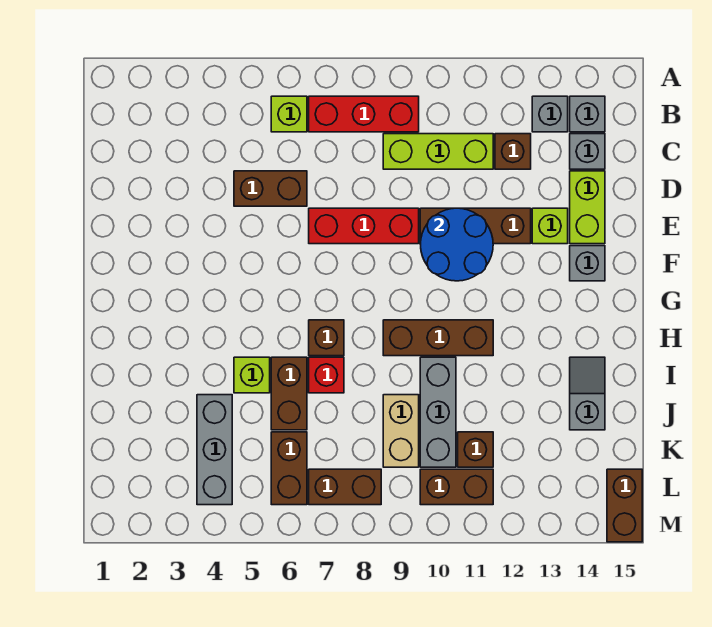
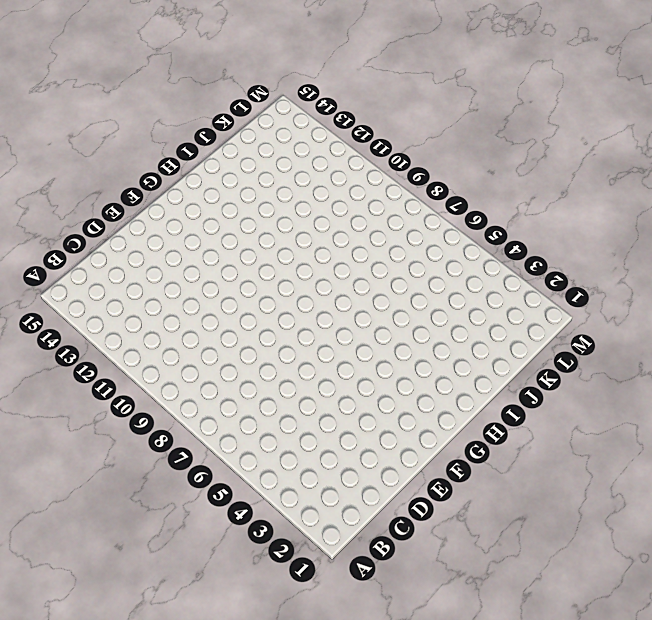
none -> lime brick B6 level 1
none -> red brick B7:B9 level 1
none -> grey brick B13 level 1

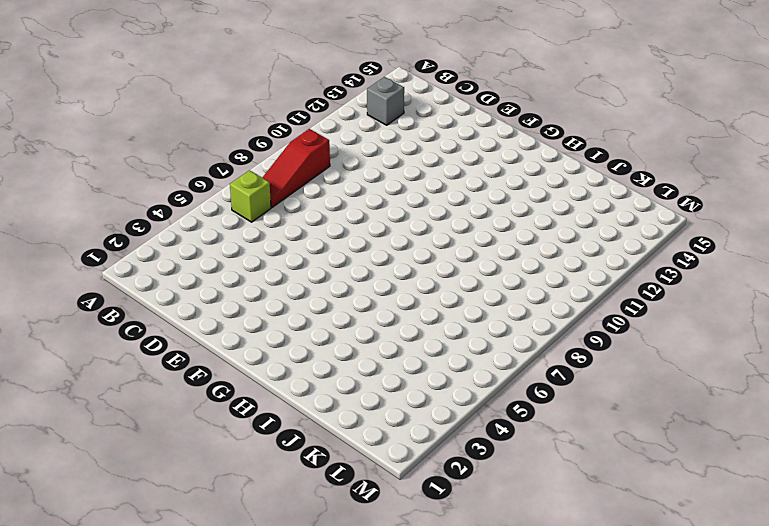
red slope B7:B9 level 1 top 9 -> red brick B7:B9 level 1
none -> grey brick B14 level 1
none -> lime brick C9:C11 level 1
none -> brown brick C12 level 1

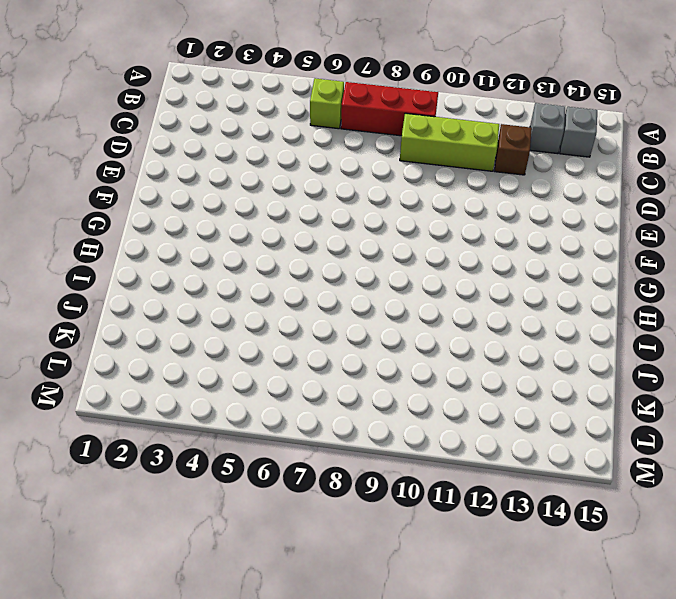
none -> grey brick C14 level 1
none -> brown brick D5:D6 level 1
none -> lime brick D14:E14 level 1

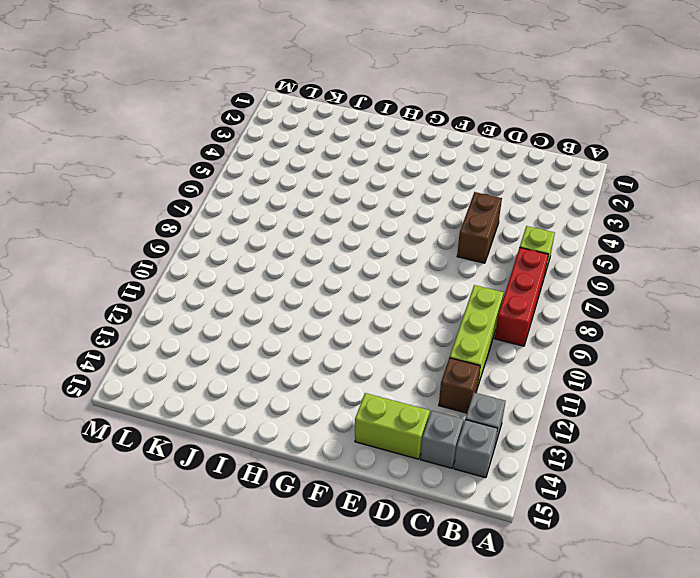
none -> red brick E7:E9 level 1
none -> brown brick E10:E12 level 1
none -> lime brick E13 level 1

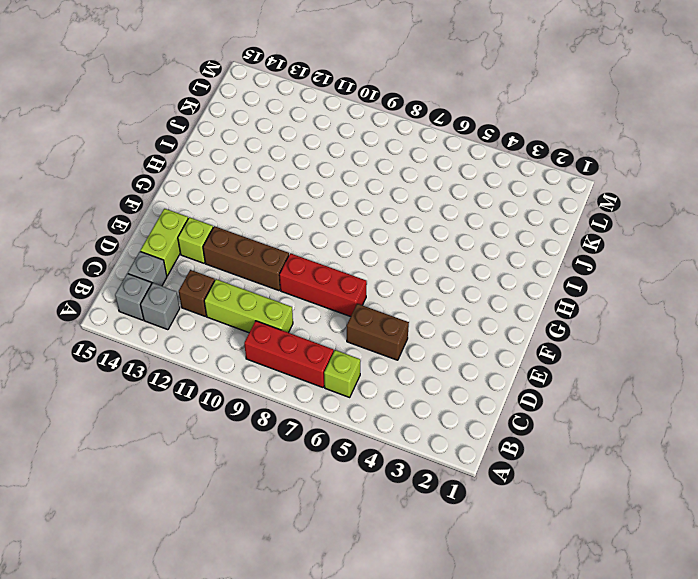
none -> grey brick F14 level 1
none -> brown brick H7 level 1
none -> brown brick H9:H11 level 1

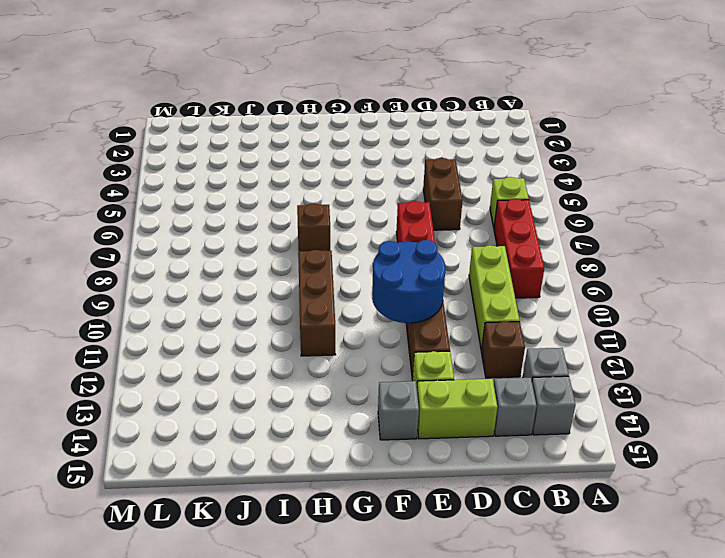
none -> lime brick I5 level 1
none -> brown brick I6:J6 level 1
none -> red brick I7 level 1

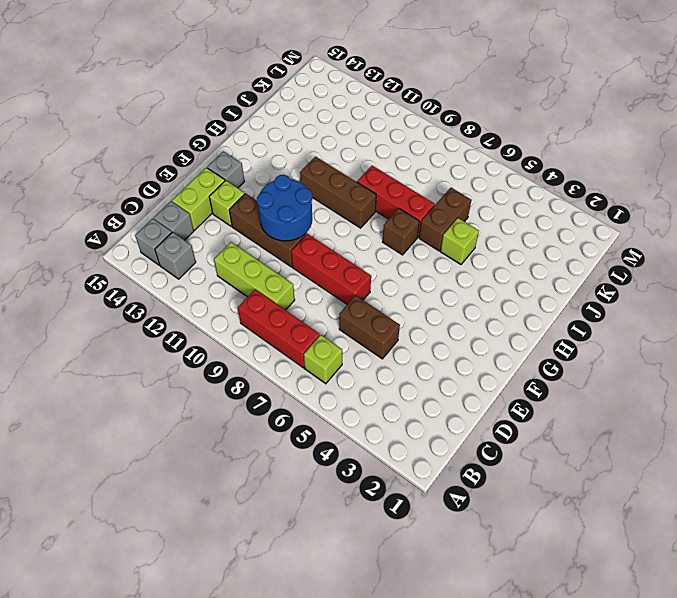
red brick I7:I9 level 1 -> red brick I7 level 1
none -> brown brick C12 level 1
none -> grey brick I10:K10 level 1
none -> grey slope I14:J14 level 1 top J

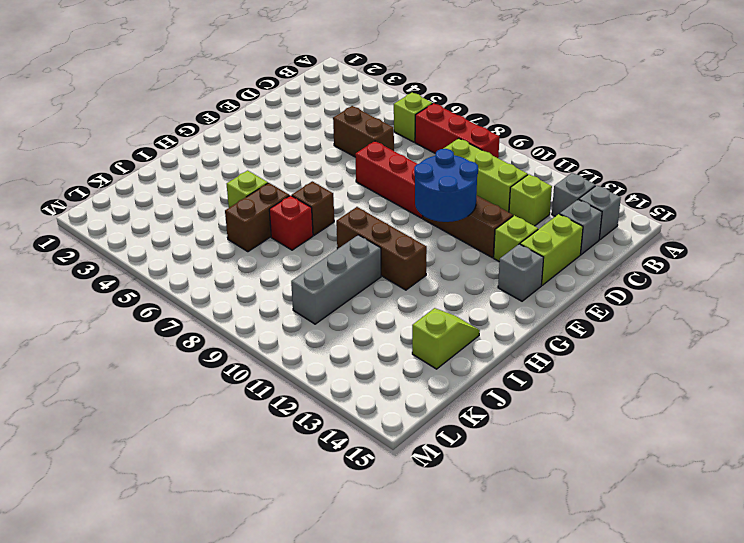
lime brick C12 level 1 -> brown brick C12 level 1
lime slope I14:J14 level 1 top J -> grey slope I14:J14 level 1 top J
none -> grey brick J4:L4 level 1
none -> tan brick J9:K9 level 1
none -> brown brick K6:L6 level 1

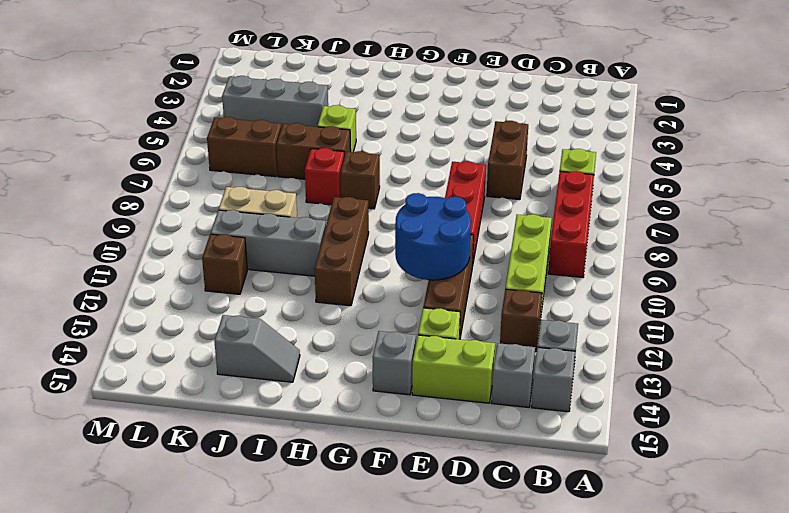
none -> brown brick L7:L8 level 1
none -> brown brick L10:L11 level 1
none -> brown brick L15:M15 level 1

